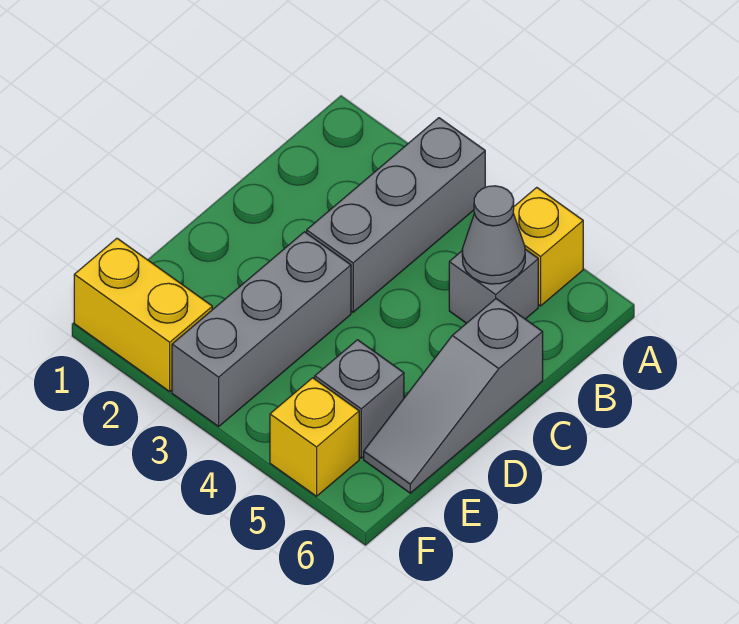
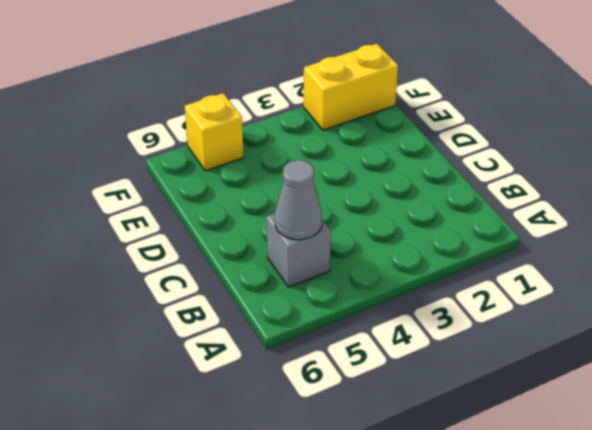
none -> grey brick A3:C3 level 1
none -> yellow brick A5 level 1

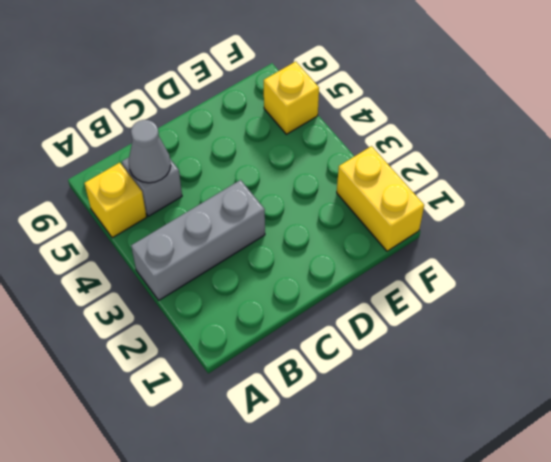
none -> grey slope C6:E6 level 1 top C
none -> grey brick D3:F3 level 1

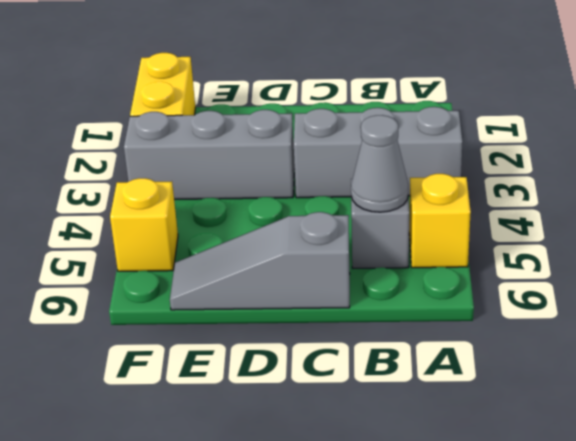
none -> grey brick E5 level 1

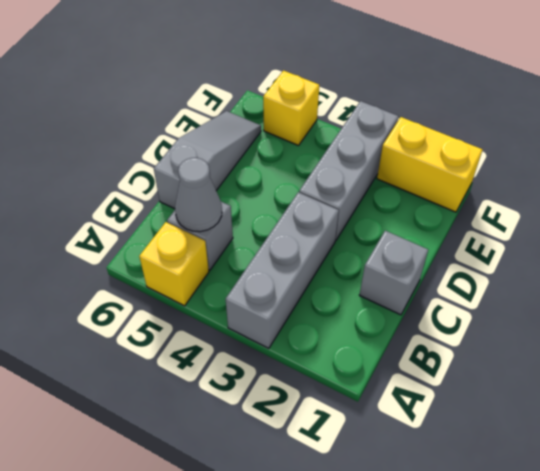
grey brick C1 level 1 -> grey brick E5 level 1

